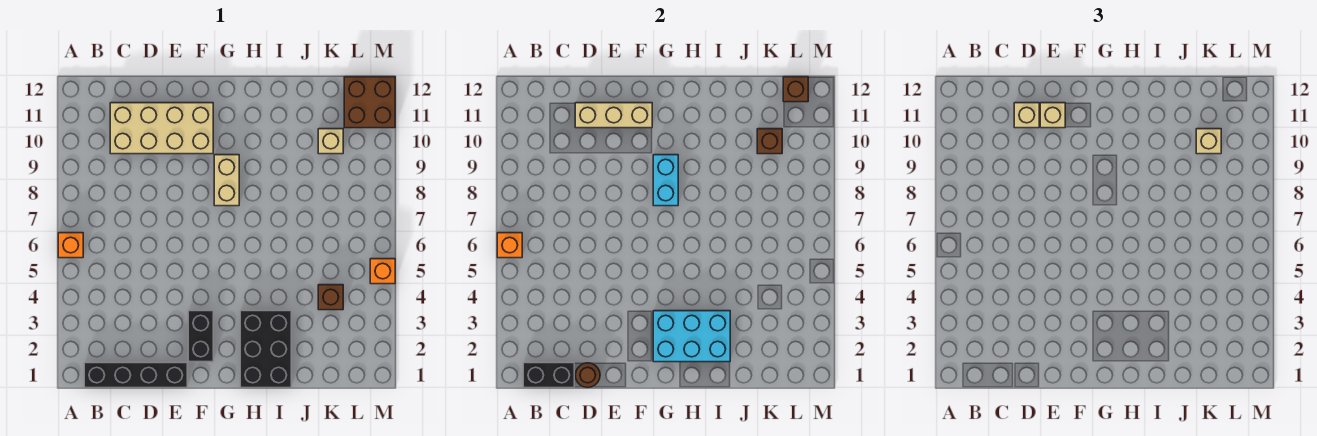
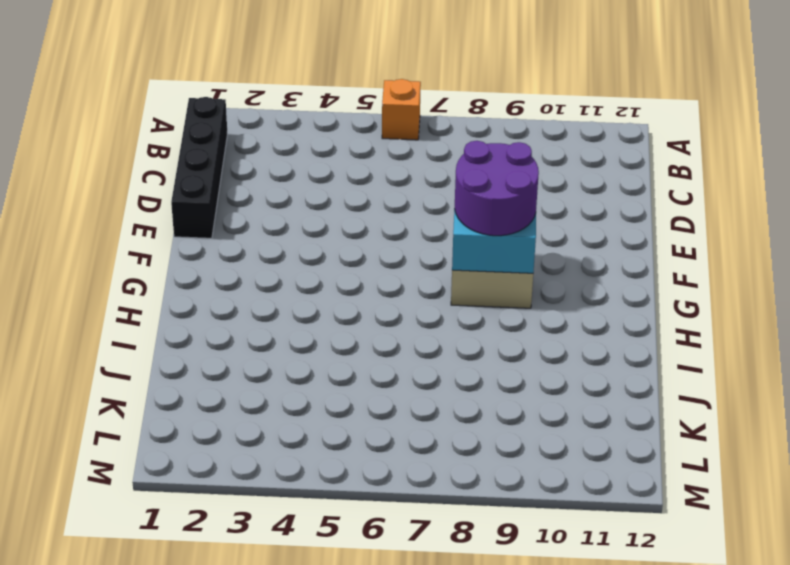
purple round brick F8:G9 level 3 -> none
none -> tan brick C10:F11 level 1
none -> black brick F2:F3 level 1
none -> black brick H1:I3 level 1

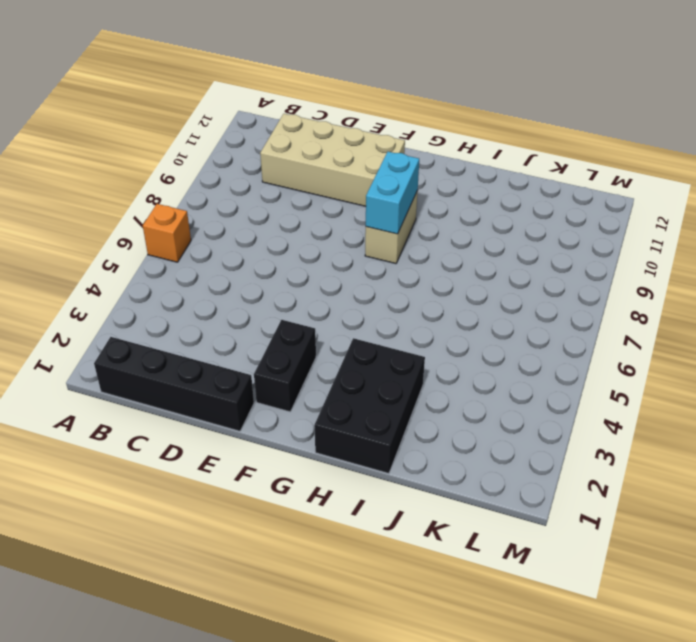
none -> brown brick K4 level 1
none -> tan brick K10 level 1
none -> brown brick L11:M12 level 1

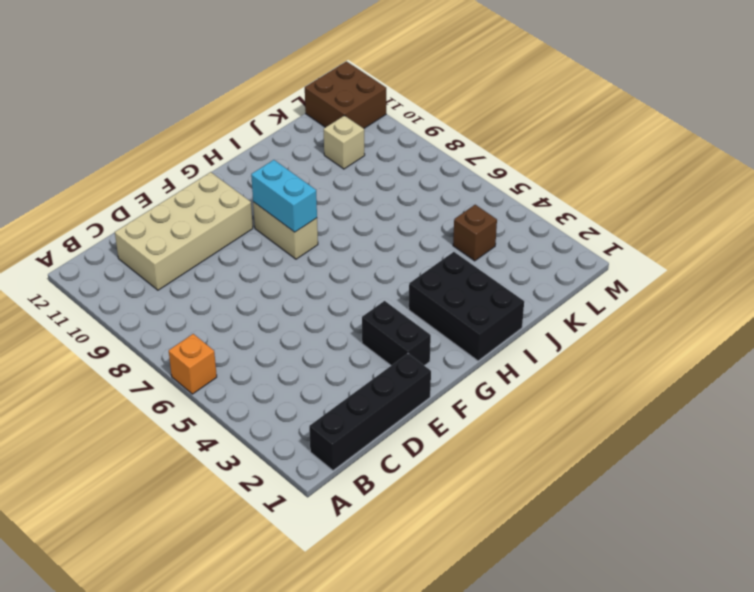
none -> orange brick M5 level 1
none -> orange brick A6 level 2
none -> black brick B1:C1 level 2

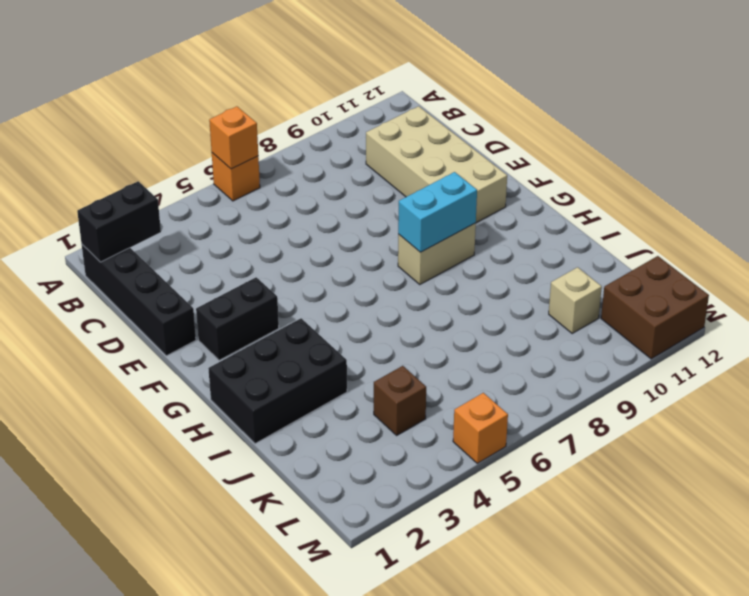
black brick B1:B2 level 2 -> black brick B1:C1 level 2
none -> brown round brick D1 level 2
none -> tan brick D11:F11 level 2
none -> cyan brick G2:I3 level 2

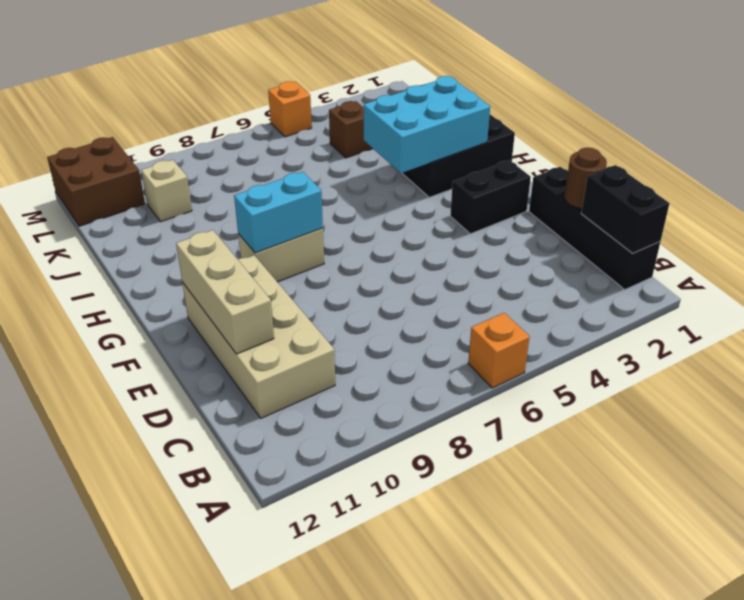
cyan brick H2:I4 level 2 -> cyan brick G2:I3 level 2
none -> orange brick A6 level 2
none -> brown brick K10 level 2
none -> brown brick L12 level 2

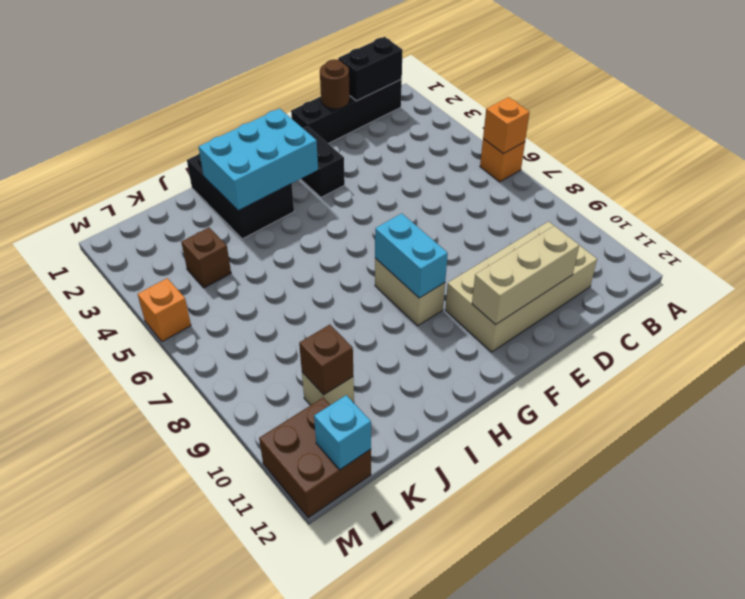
cyan brick L12 level 2 -> brown brick L12 level 2
none -> tan brick D11 level 3
none -> tan brick E11 level 3
none -> tan brick K10 level 3

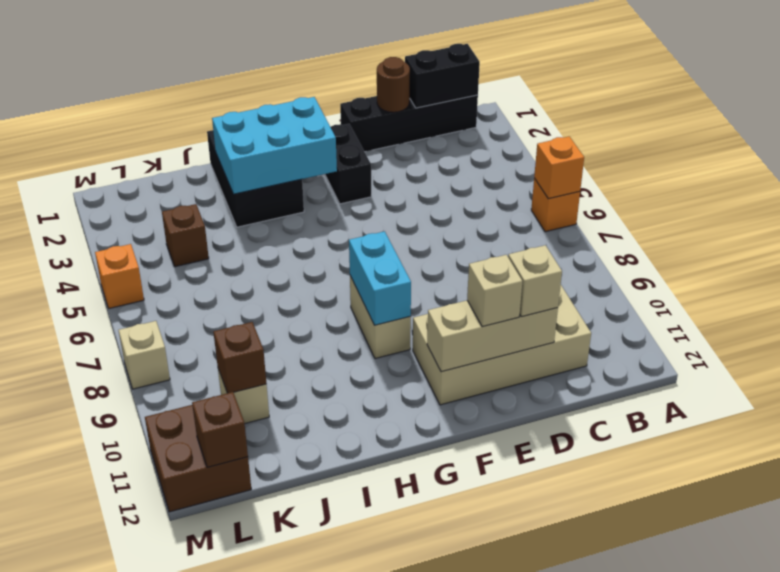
tan brick M8 level 1 -> tan brick K10 level 3

